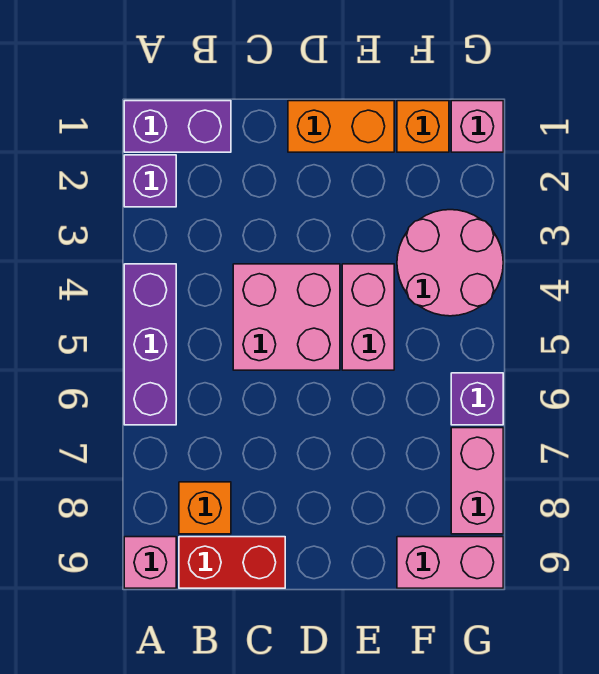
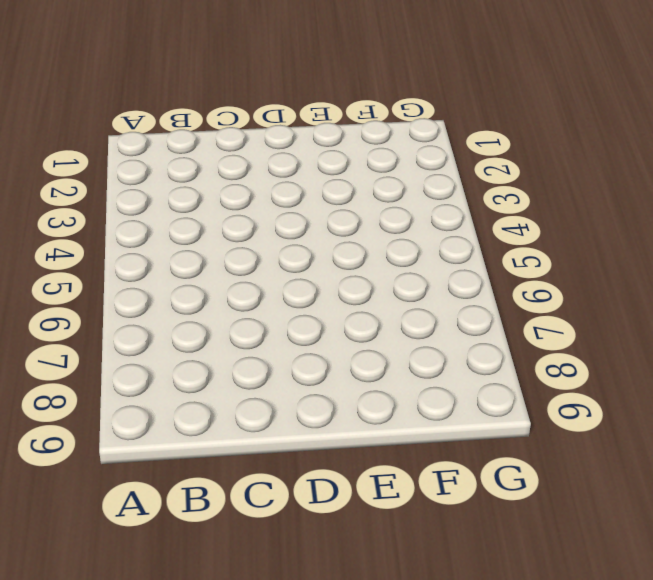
none -> purple brick A1:B1 level 1
none -> purple brick A2 level 1
none -> purple brick A4:A6 level 1

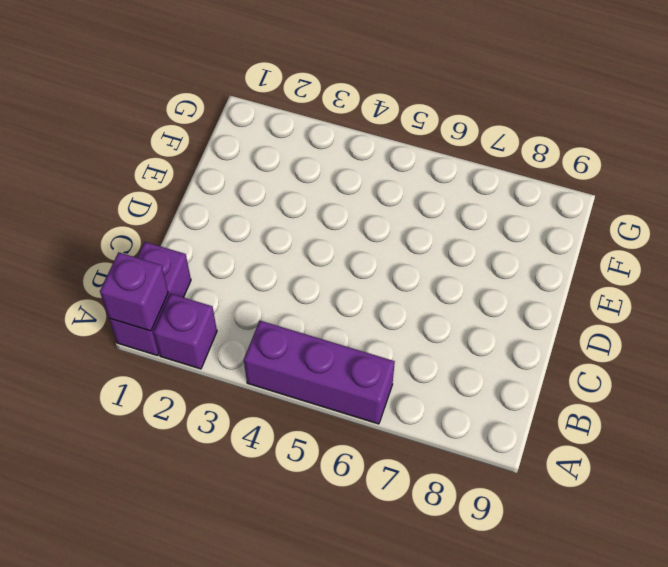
purple brick A1 level 2 -> purple brick G6 level 1
none -> pink brick A9 level 1
none -> orange brick B8 level 1
none -> red brick B9:C9 level 1

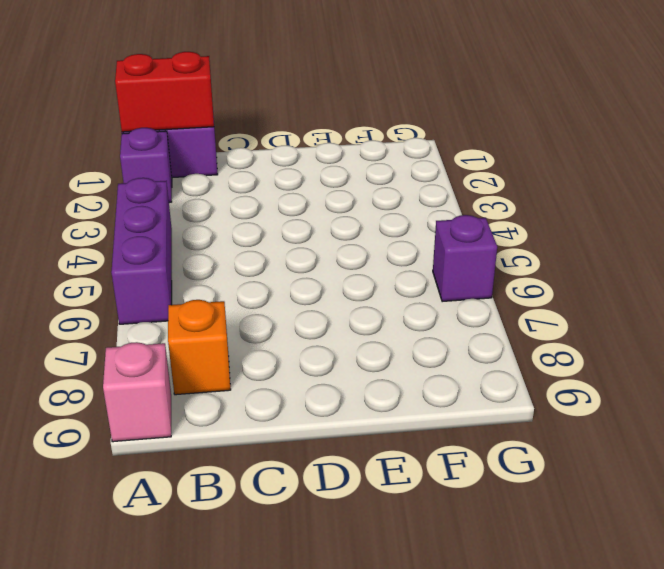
red brick A1:B1 level 2 -> red brick B9:C9 level 1
none -> pink brick C4:D5 level 1
none -> orange brick D1:E1 level 1
none -> pink brick E4:E5 level 1

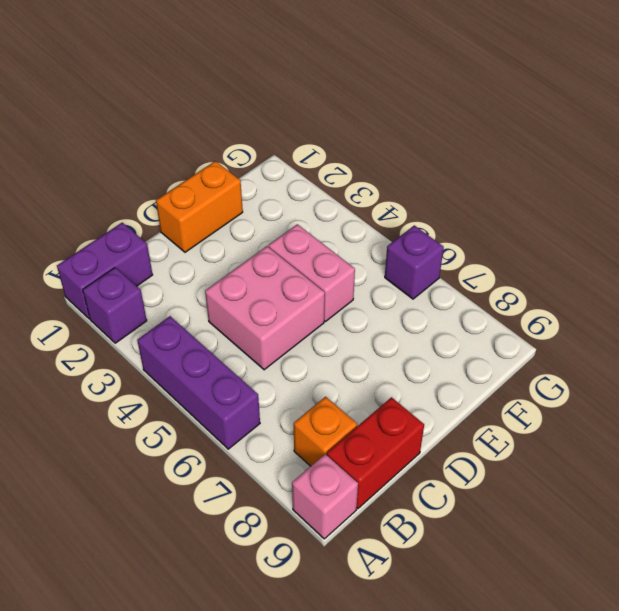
none -> orange brick F1 level 1
none -> pink round brick F3:G4 level 1
none -> pink brick F9:G9 level 1

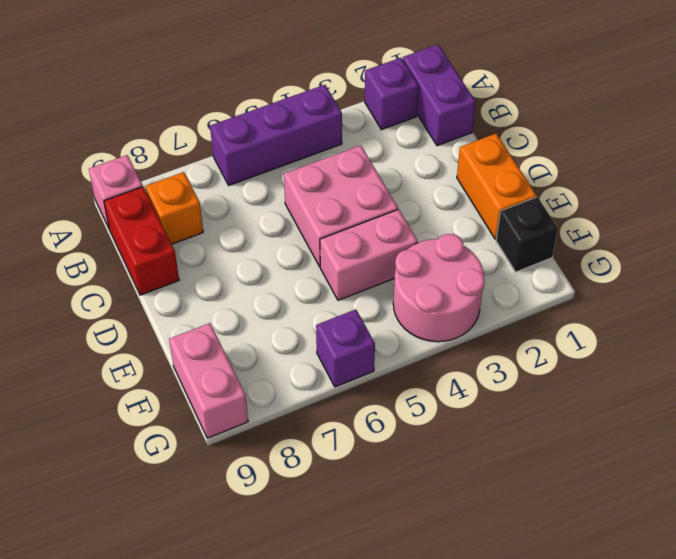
black brick F1 level 1 -> orange brick F1 level 1
none -> pink brick G1 level 1
none -> pink brick G7:G8 level 1

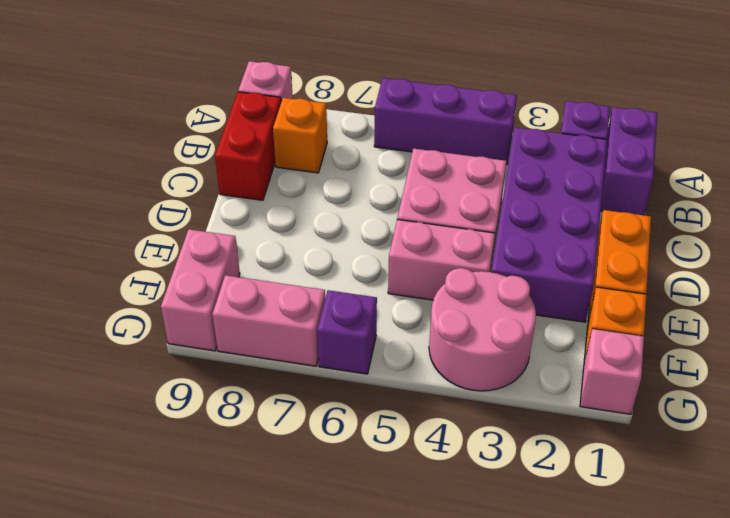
purple brick B2:E3 level 1 -> none

